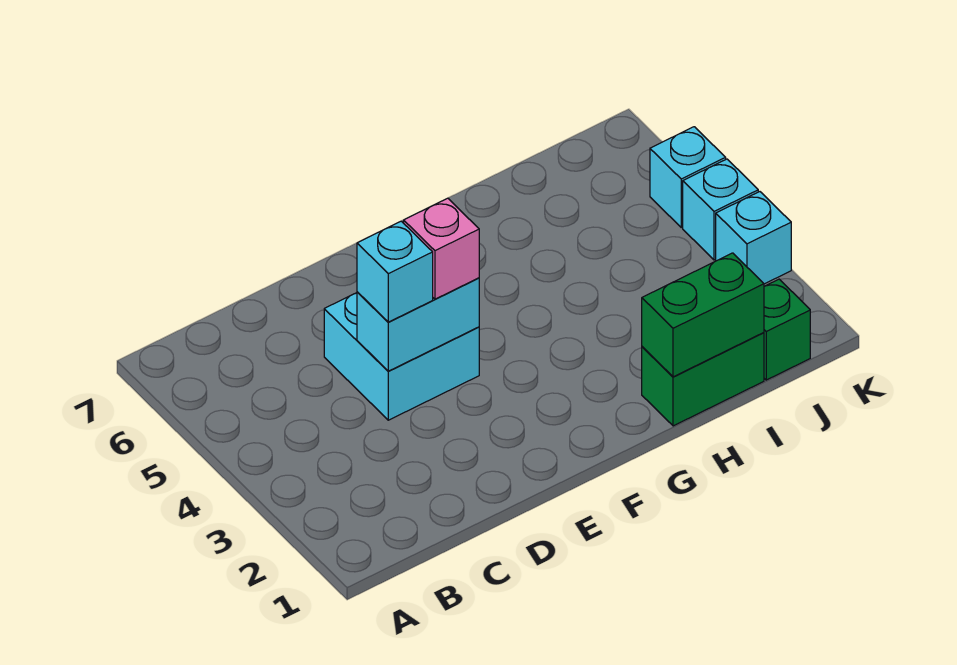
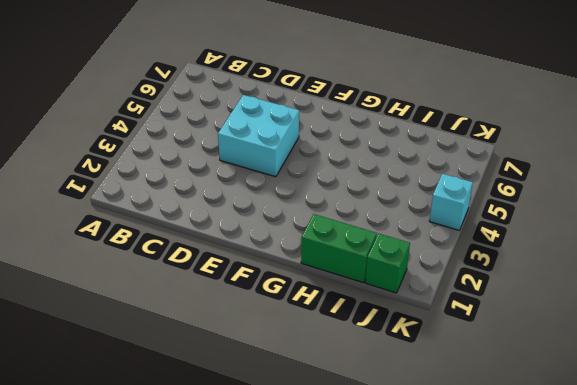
none -> cyan brick K3 level 1
none -> cyan brick K5 level 1

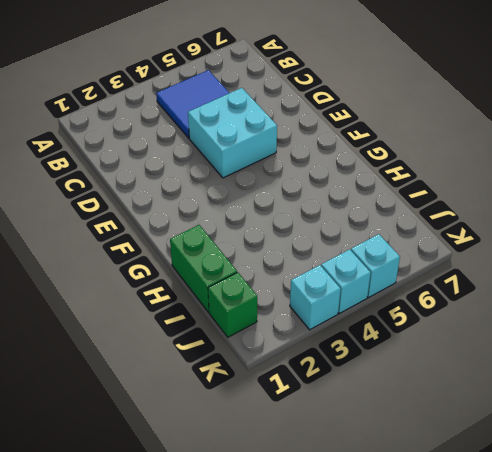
blue tile B4:C5 level 1 -> none
none -> cyan brick D4:E4 level 2
none -> green brick H1:I1 level 2

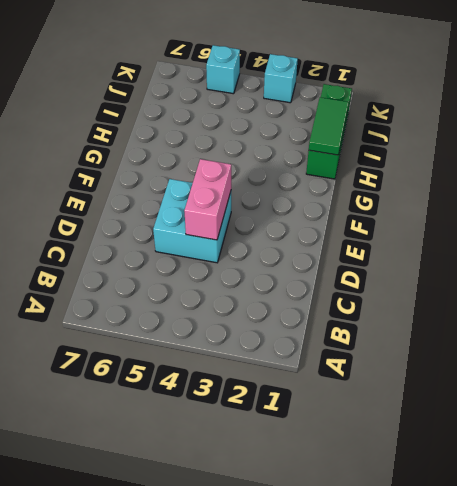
pink brick D4:E4 level 2 -> cyan brick D4:E4 level 2
green tile H1:I1 level 2 -> green brick H1:I1 level 2
none -> cyan brick K4 level 1
none -> cyan brick D4 level 3

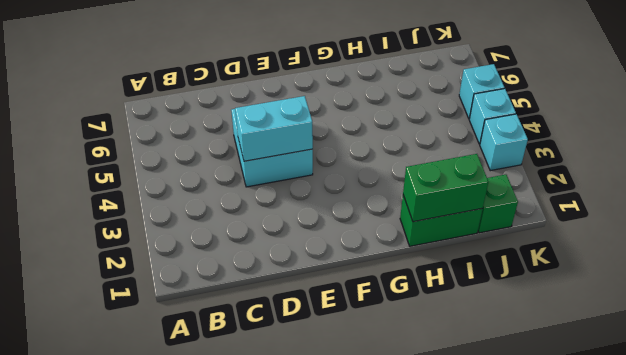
none -> cyan brick D4 level 3
none -> pink brick E4 level 3

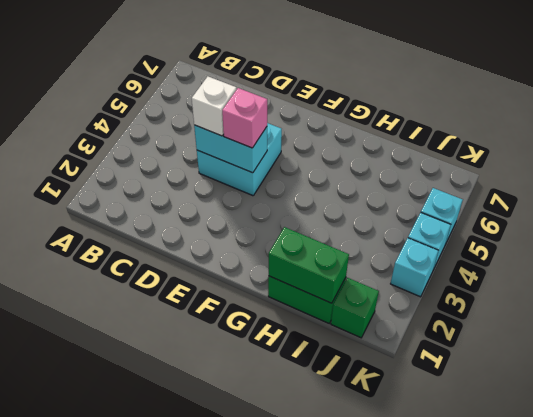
white brick D4 level 3 -> cyan brick D4 level 3

